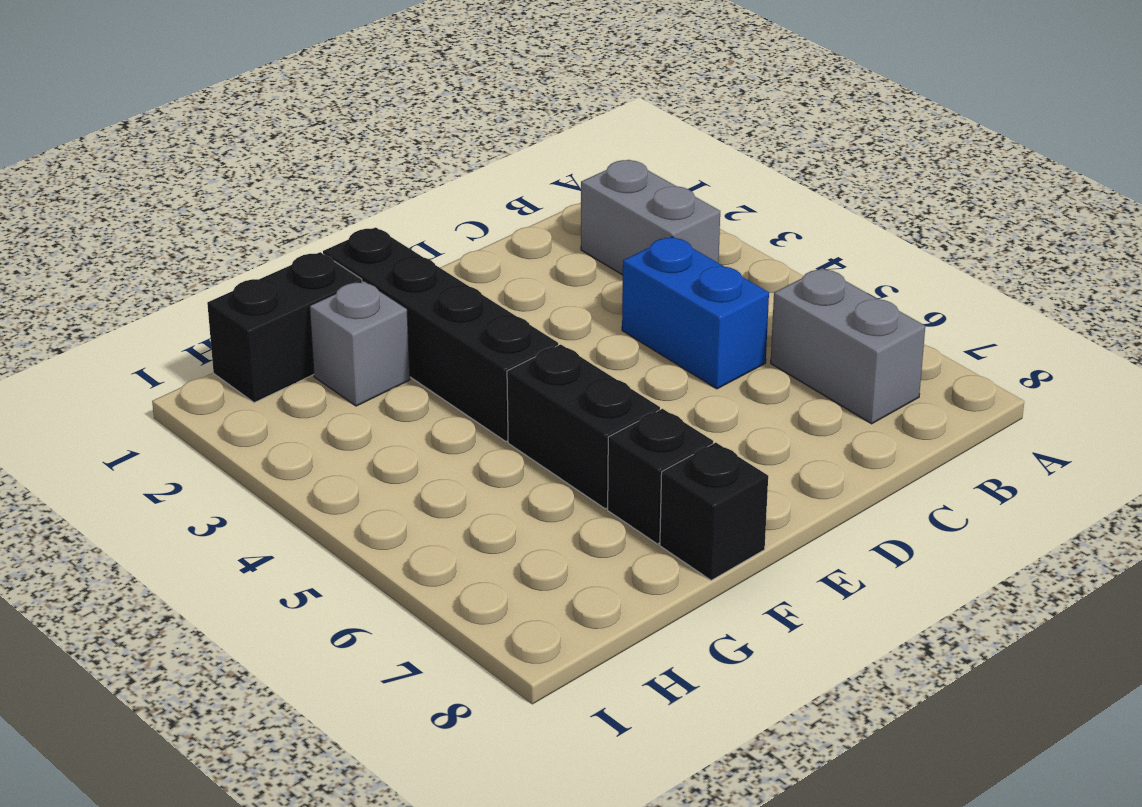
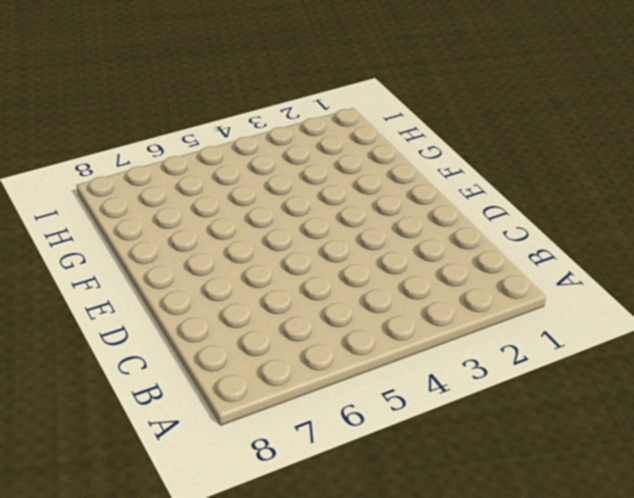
none -> grey brick B2:B3 level 1
none -> grey brick B6:B7 level 1

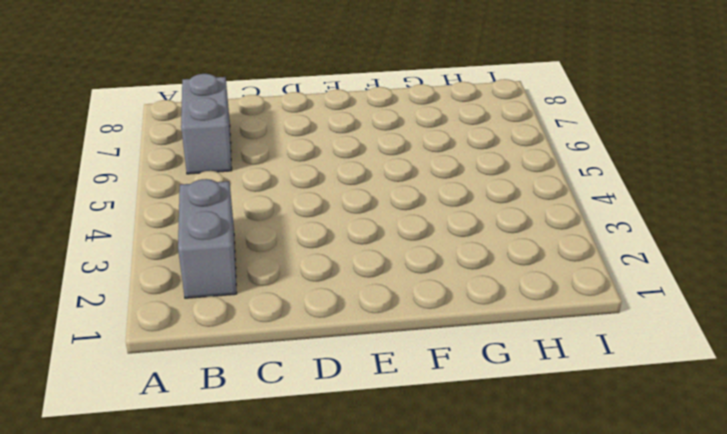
none -> blue brick C4:C5 level 1
none -> black brick F1:F4 level 1

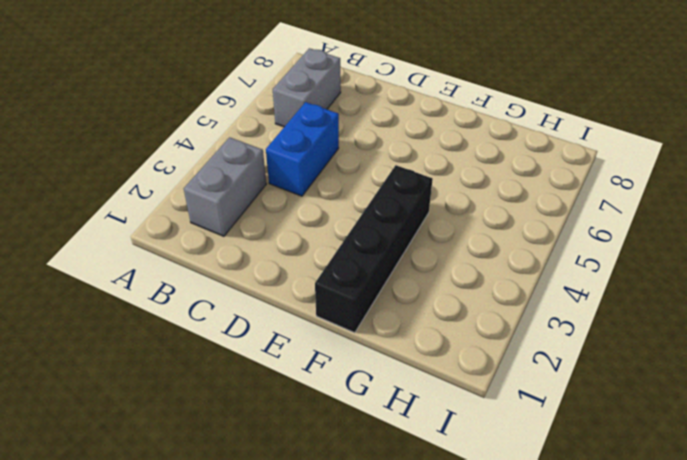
none -> black brick F5:F6 level 1
none -> black brick F7 level 1

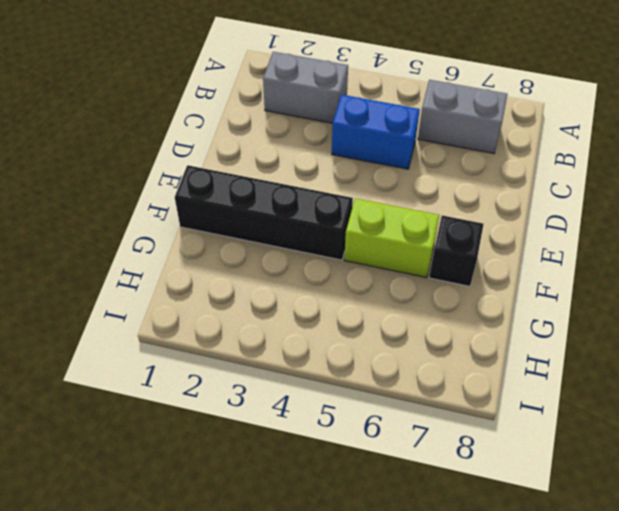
lime brick F5:F6 level 1 -> black brick F5:F6 level 1
none -> black brick F8 level 1
none -> black brick G1:H1 level 1

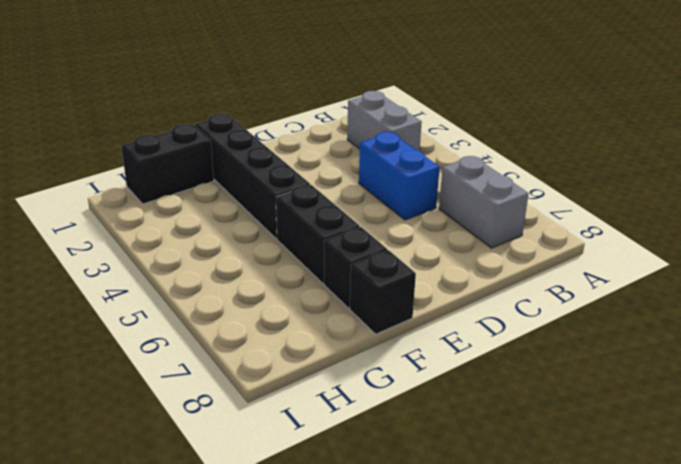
none -> grey brick G2 level 1

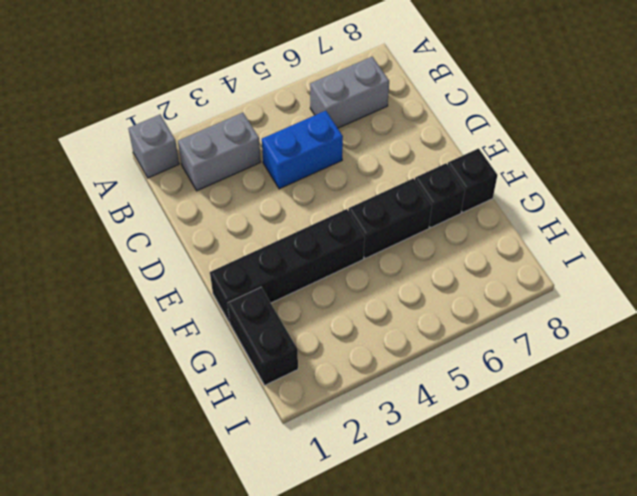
grey brick A1 level 1 -> grey brick G2 level 1

